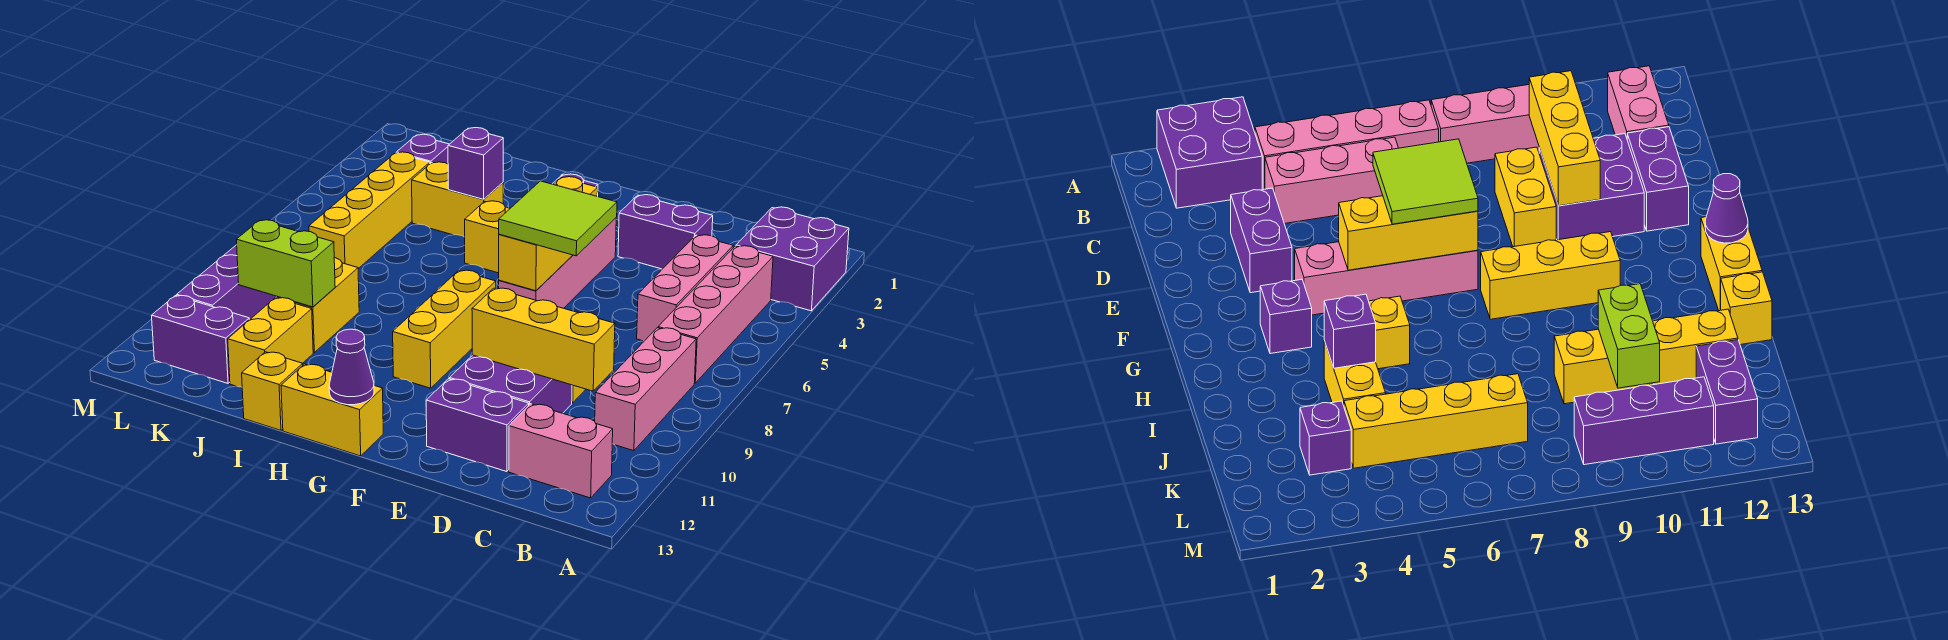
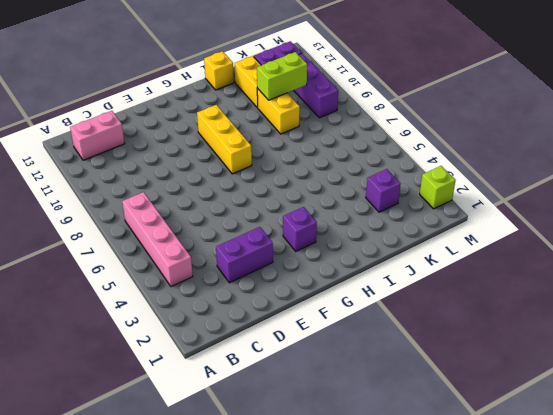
lime brick M2 level 1 -> none
none -> purple brick A2:B3 level 1
none -> pink brick B8:B10 level 1
none -> pink brick C4:C6 level 1

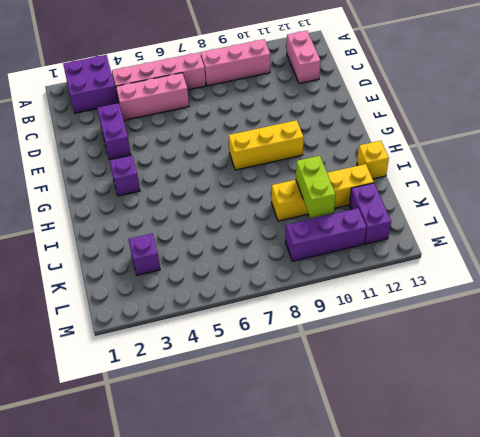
none -> yellow brick D9:E9 level 1
none -> purple brick D10:E11 level 1
none -> purple brick D12:E12 level 1

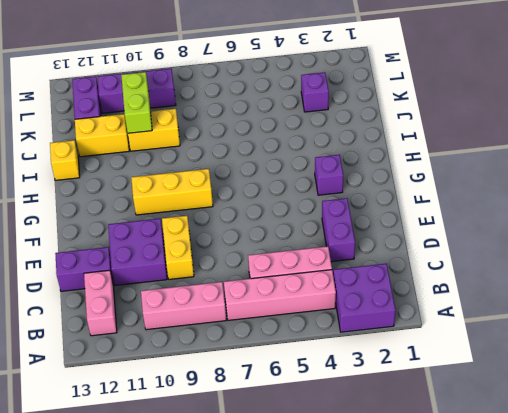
purple brick D12:D13 level 1 -> purple brick D12:E12 level 1
none -> pink brick F4:F7 level 1
none -> yellow brick G13:H13 level 1
none -> yellow brick H5 level 1

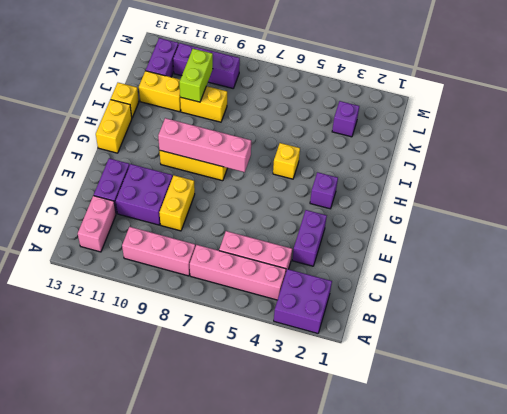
pink brick G7:G10 level 2 -> pink brick F4:F7 level 1
none -> yellow brick I4:J4 level 1
none -> yellow brick K4:K7 level 1
none -> yellow brick C10:E10 level 2

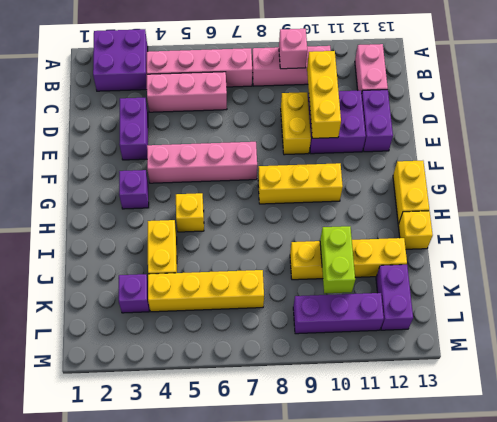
pink brick B9 level 2 -> none
none -> yellow brick F5:F7 level 2
none -> purple cone G13 level 2
none -> purple brick I4 level 2

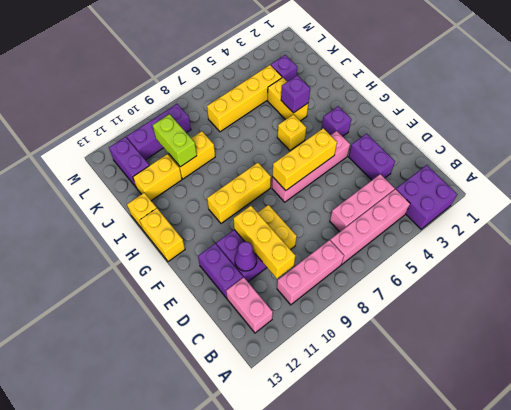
purple cone D11 level 2 -> purple cone G13 level 2
none -> lime tile E6:F7 level 3

